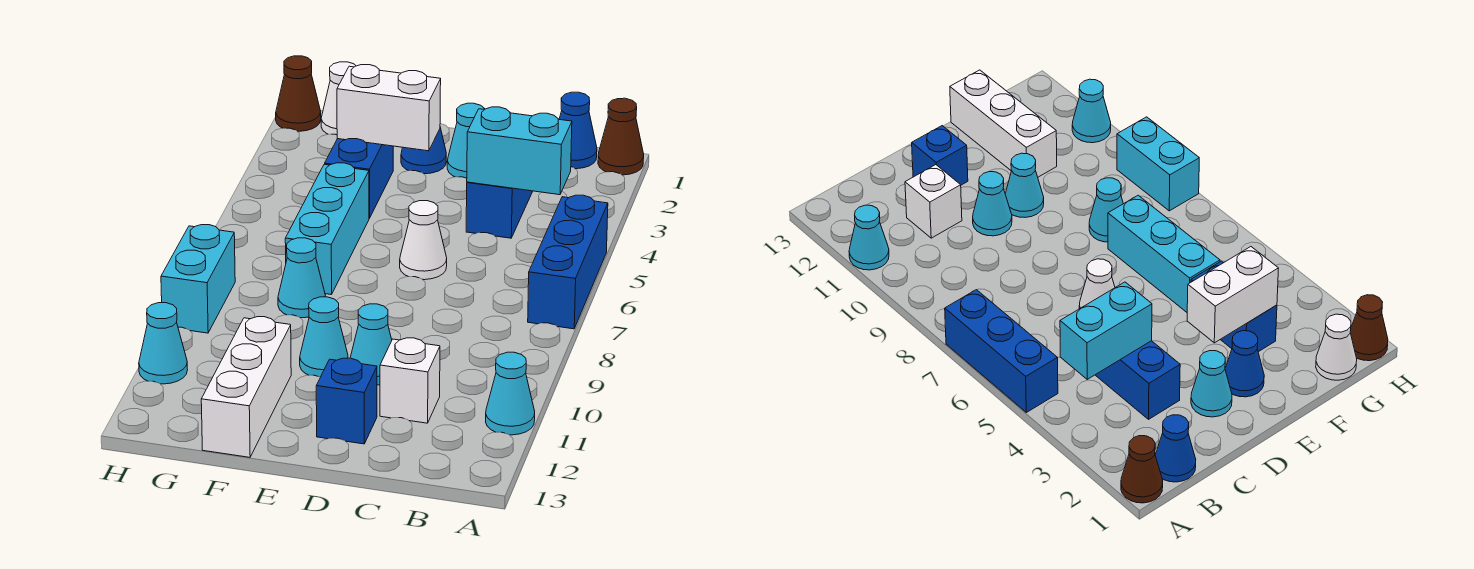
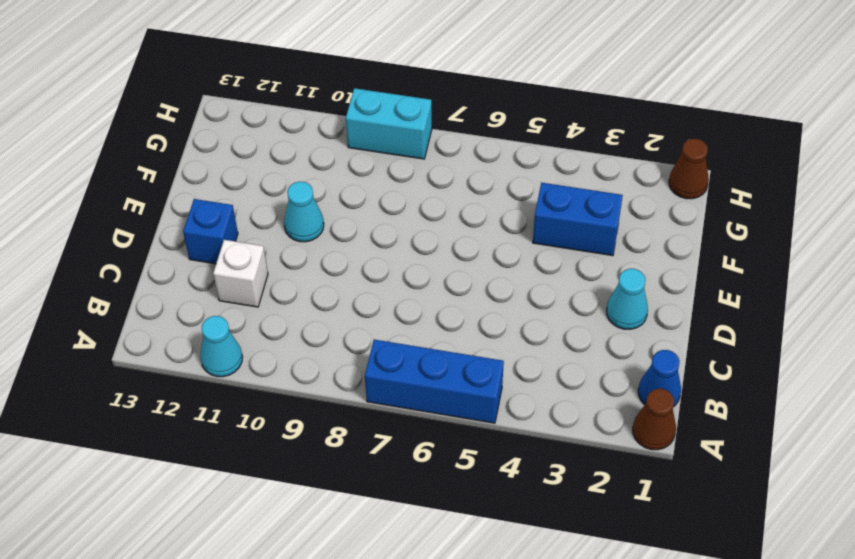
none -> blue brick C3:C4 level 1
none -> white cone D6 level 1
none -> cyan cone D10 level 1

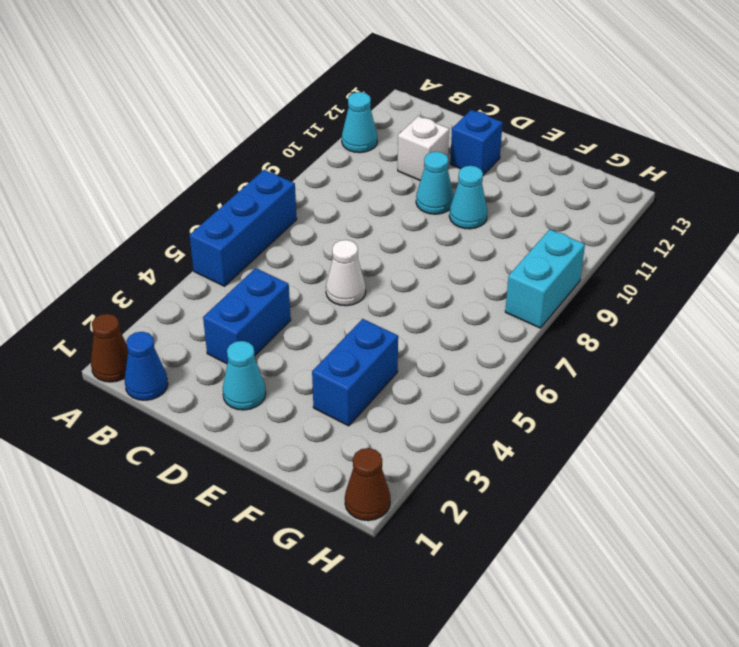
none -> blue cone E2 level 1
none -> cyan brick F5:F7 level 1
none -> cyan cone F8 level 1

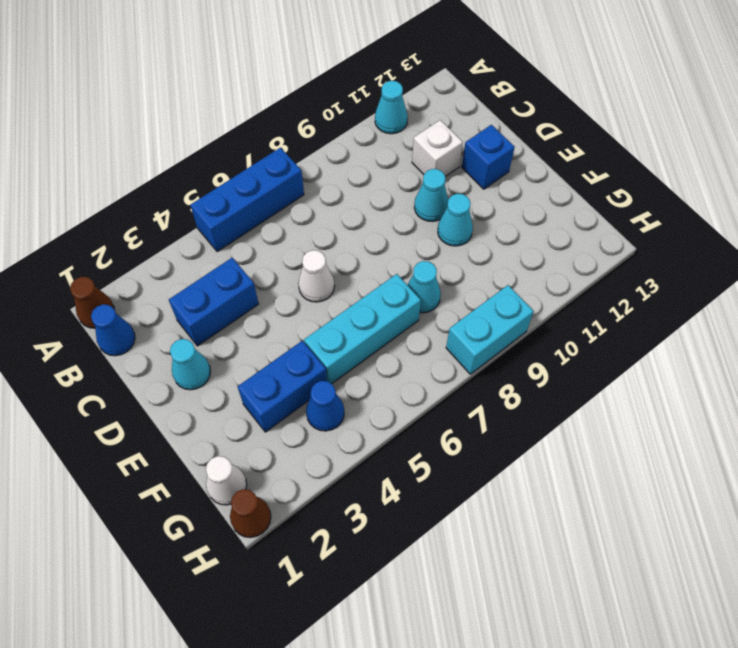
blue cone G4 level 1 -> blue cone E2 level 1
none -> white brick F11:F13 level 1
none -> cyan cone H11 level 1
none -> cyan brick B4:C4 level 2

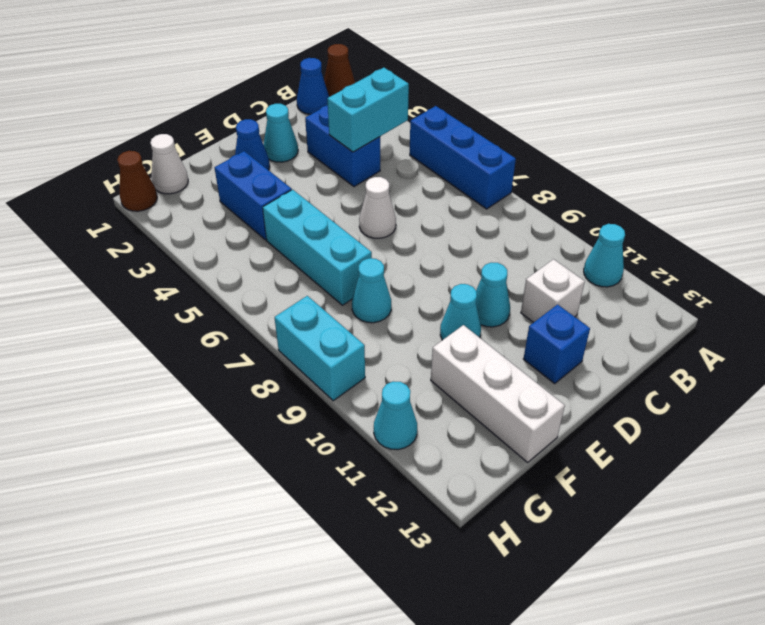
none -> white brick E3:F3 level 2

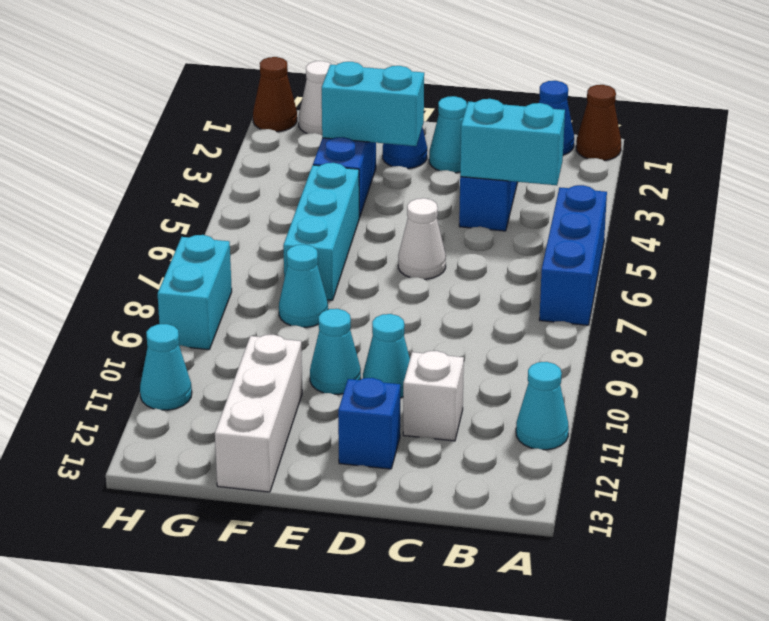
cyan brick E3:F3 level 2 -> white brick E3:F3 level 2

